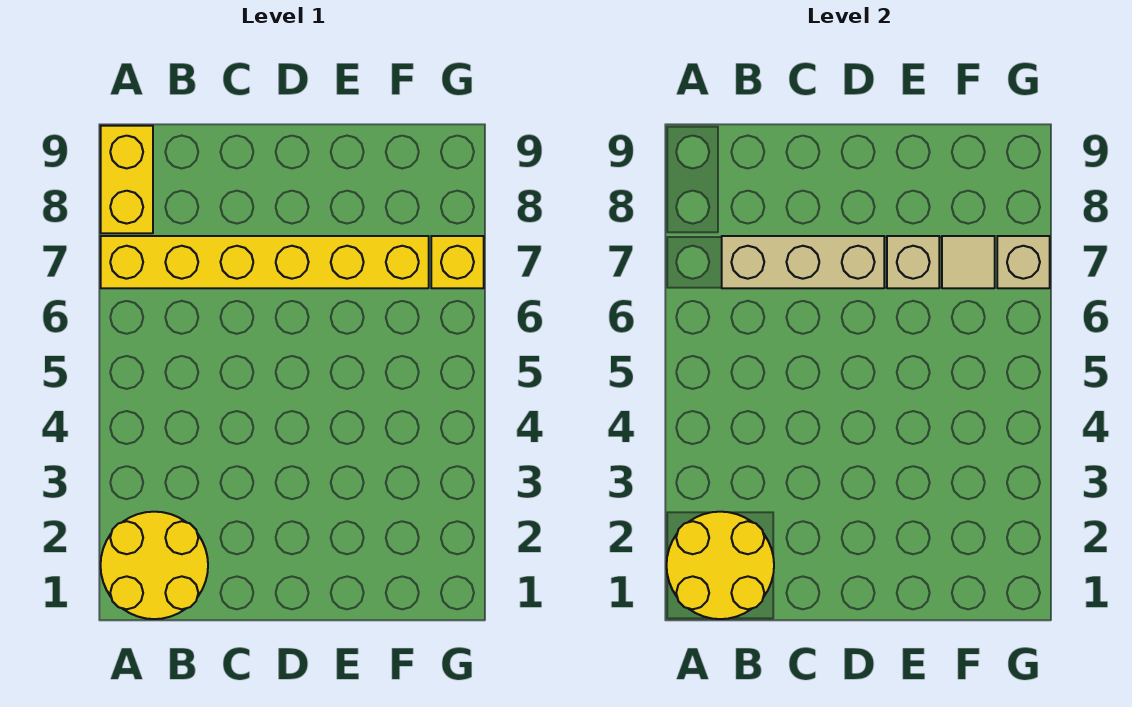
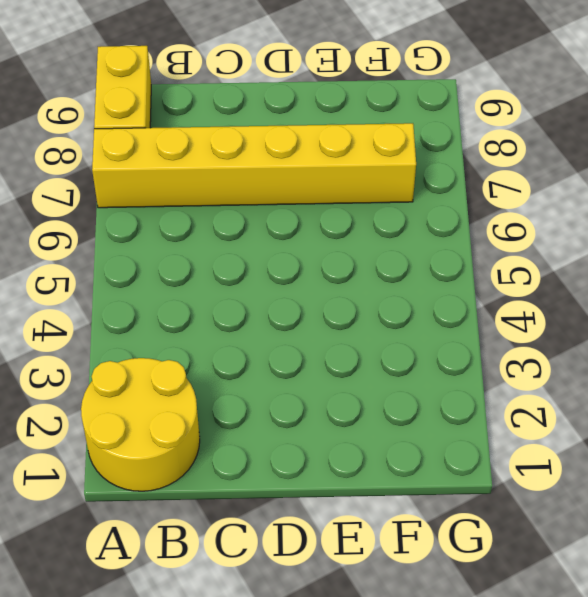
none -> yellow brick G7 level 1
none -> yellow round brick A1:B2 level 2

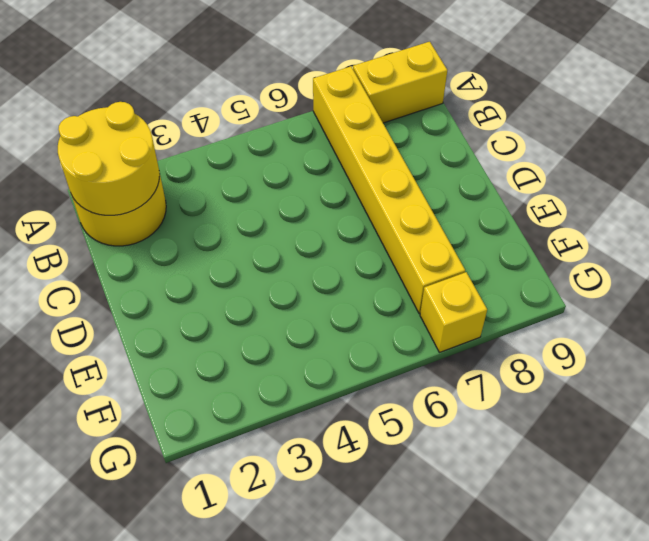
none -> tan brick B7:D7 level 2
none -> tan brick E7 level 2

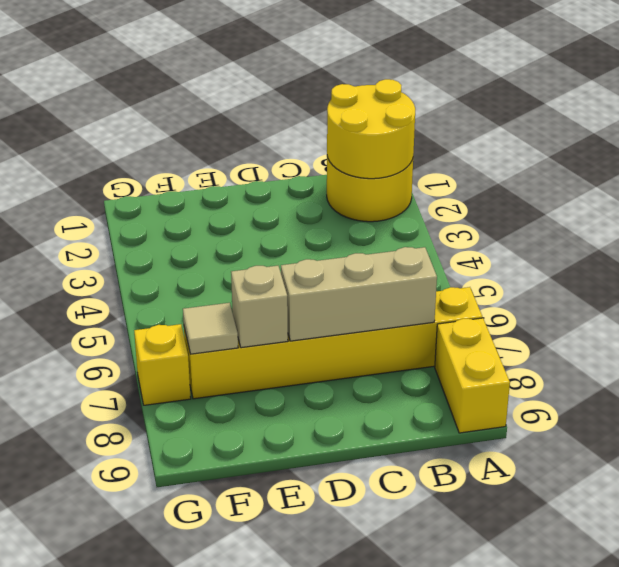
none -> tan brick G7 level 2

